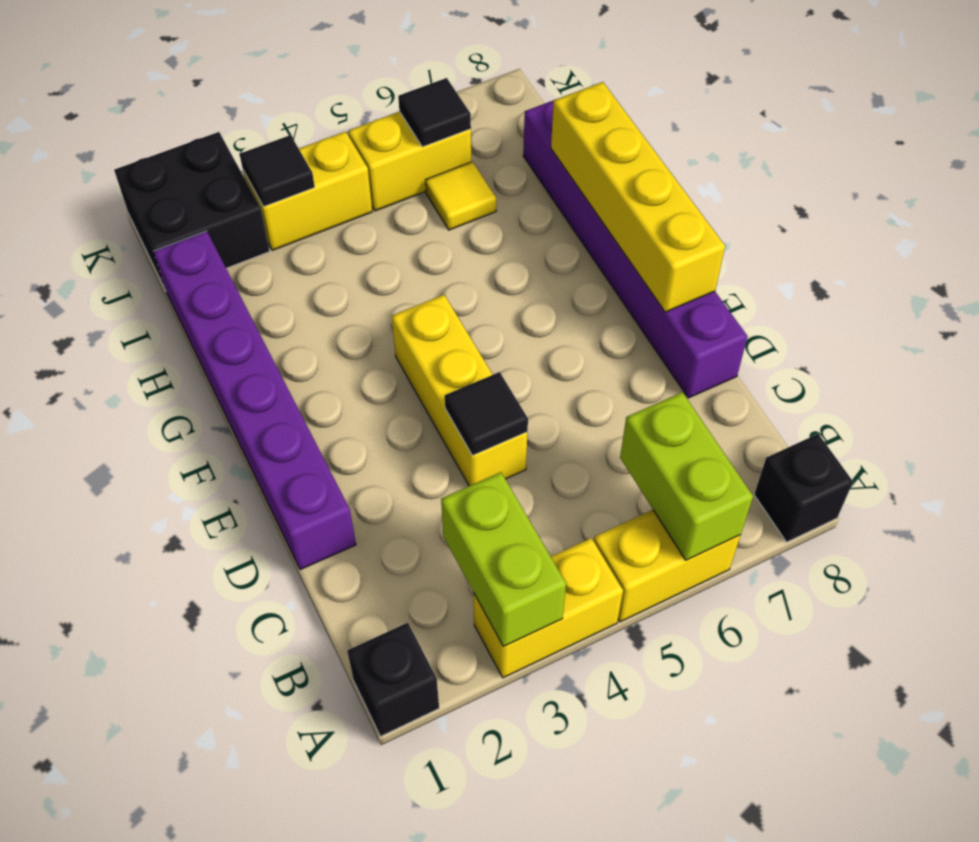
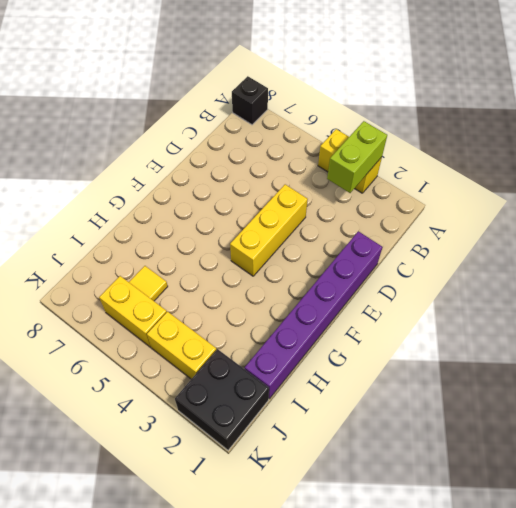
none -> black brick A1 level 1
none -> yellow brick A5:A6 level 1
none -> purple brick D8:I8 level 1

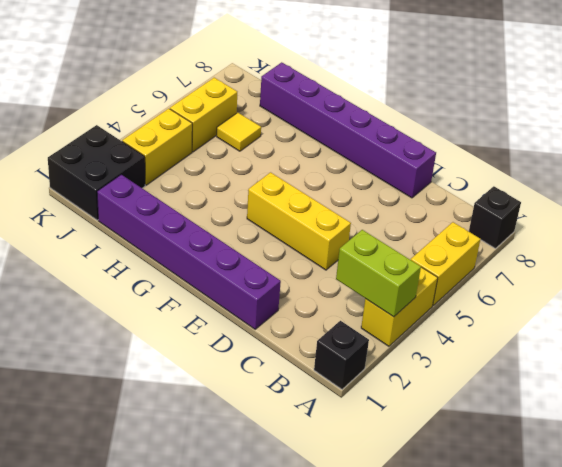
none -> lime brick A6:B6 level 2
none -> black tile D4 level 2
none -> yellow brick E8:H8 level 2

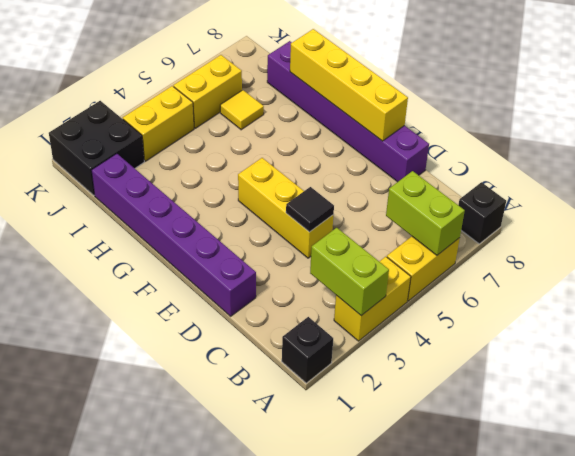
none -> black tile J3 level 2
none -> black tile J6 level 2

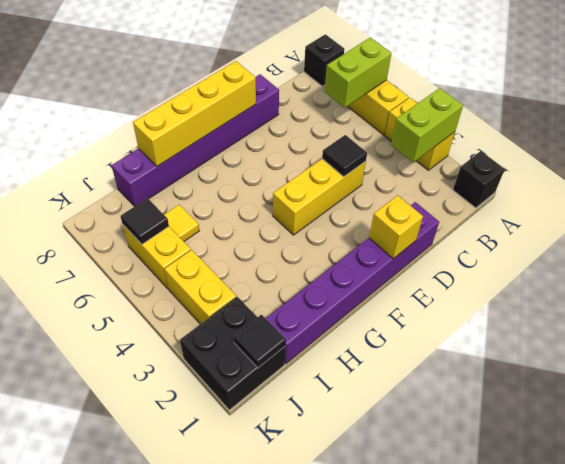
yellow brick E1 level 2 -> none
black tile J1 level 2 -> black tile J3 level 2

